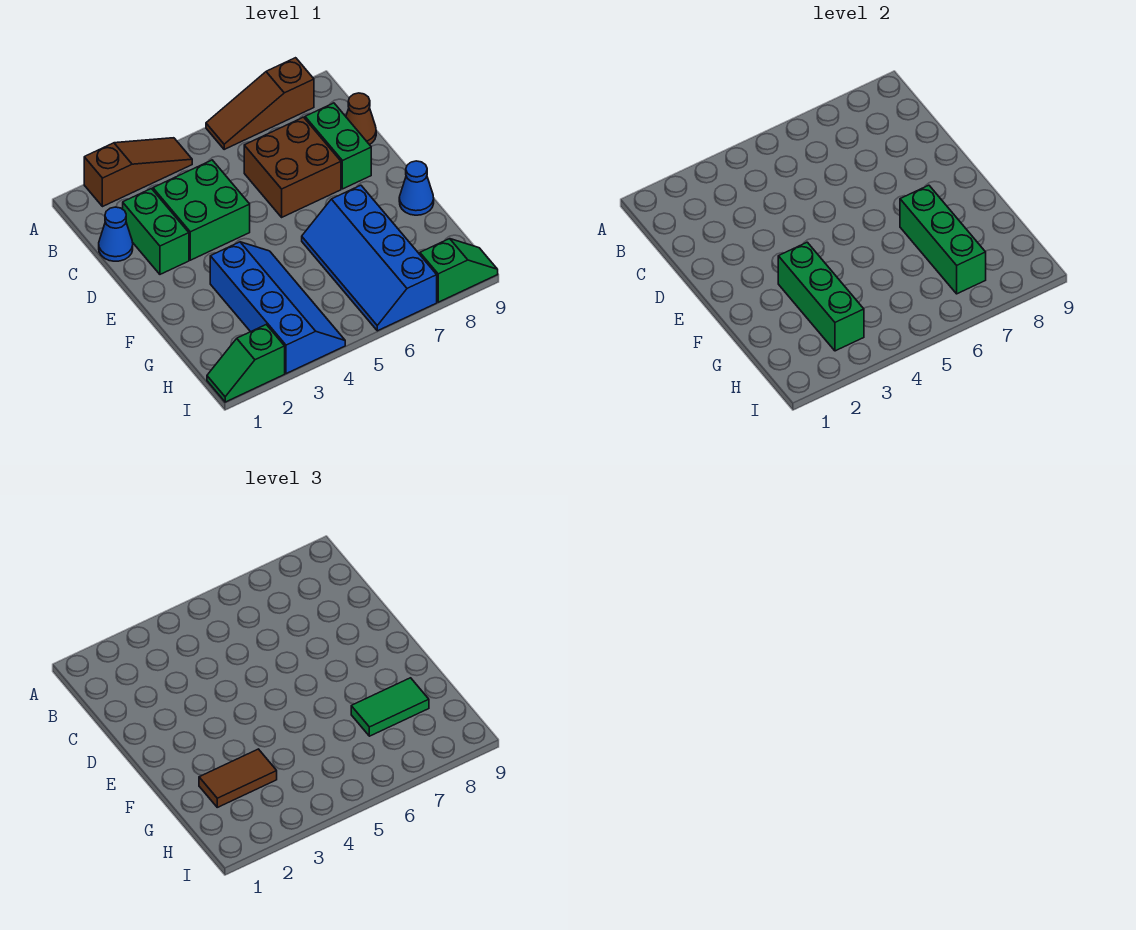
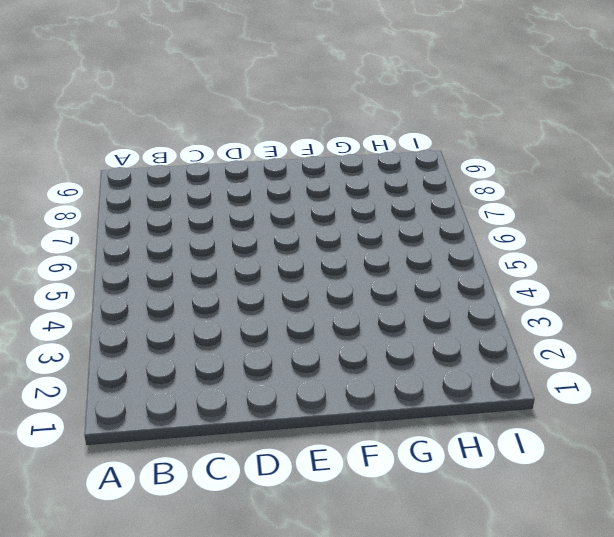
none -> brown slope A2:A4 level 1 top 2
none -> brown slope A6:A8 level 1 top 8
none -> blue cone C1 level 1

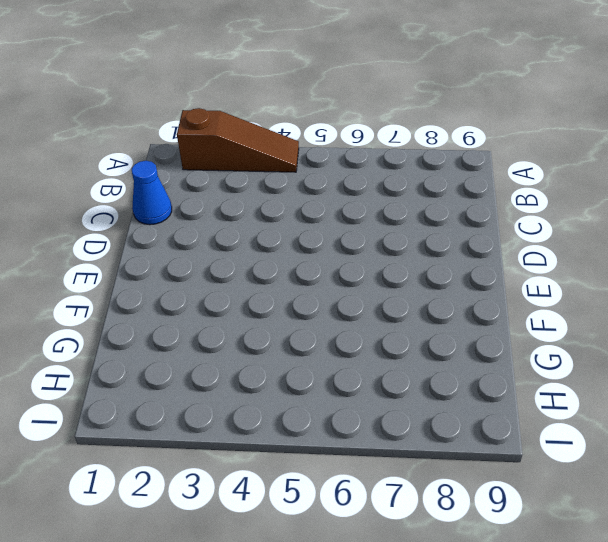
none -> brown slope A6:A8 level 1 top 8
none -> green brick C2:D2 level 1
none -> green brick C3:D4 level 1

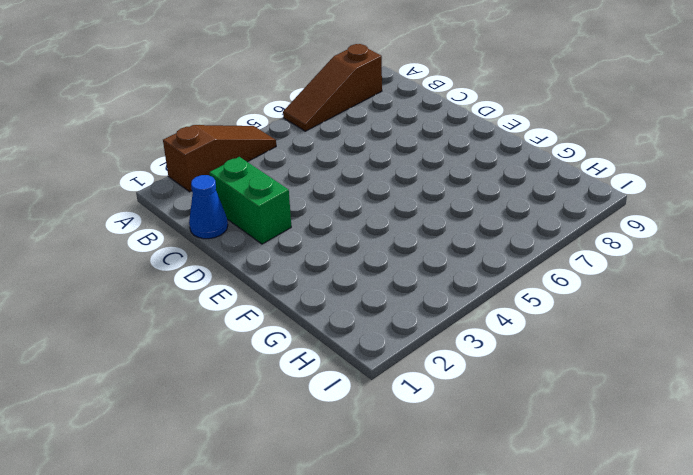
none -> green brick C3:D4 level 1
none -> brown brick C6:D7 level 1
none -> green brick C8:D8 level 1

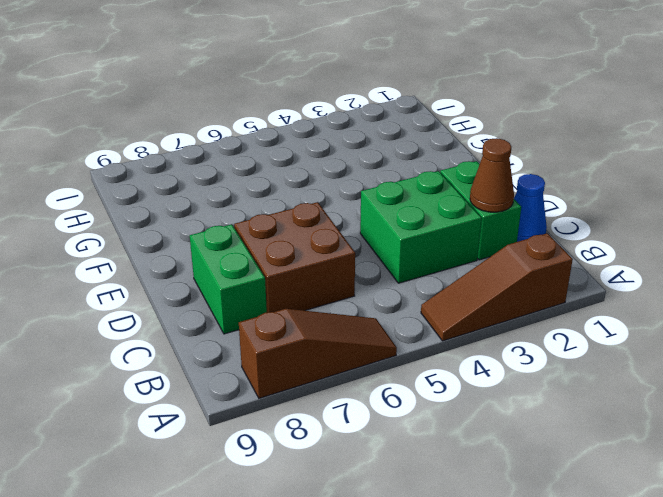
brown cone C2 level 2 -> brown cone C9 level 1
none -> blue slope F3:I4 level 1 top 3
none -> blue slope F6:I7 level 1 top 7
none -> blue cone F9 level 1

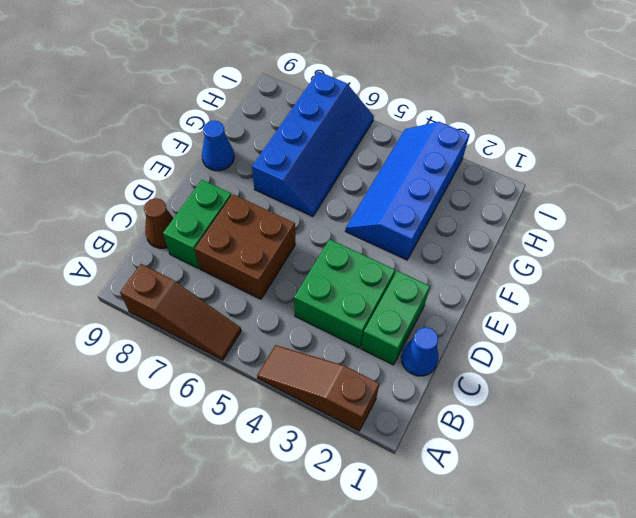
none -> green slope I1:I2 level 1 top 2
none -> green slope I8:I9 level 1 top 8
none -> green brick F3:H3 level 2

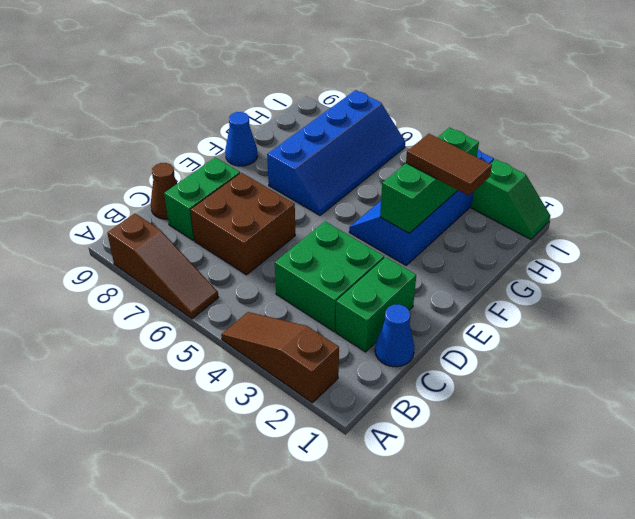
none -> green slope I8:I9 level 1 top 8
none -> green brick F7:H7 level 2
none -> green tile G7:G8 level 3

